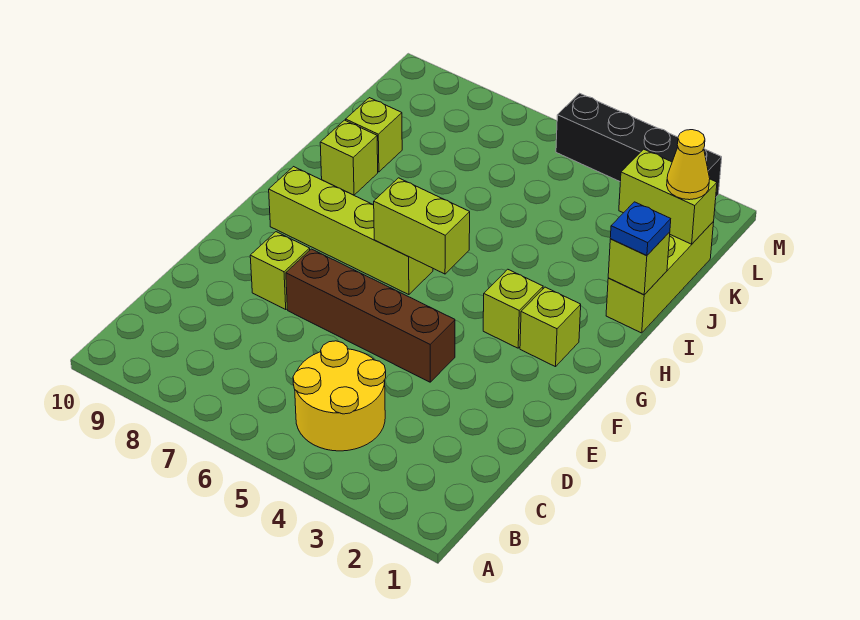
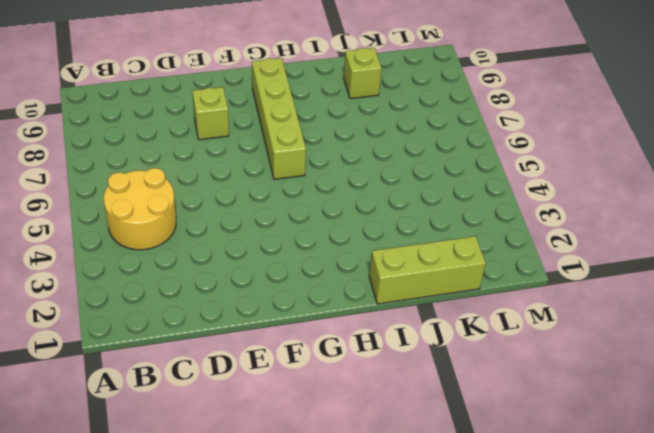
none -> brown brick E4:E7 level 1
none -> lime brick G2 level 1
none -> lime brick G3 level 1

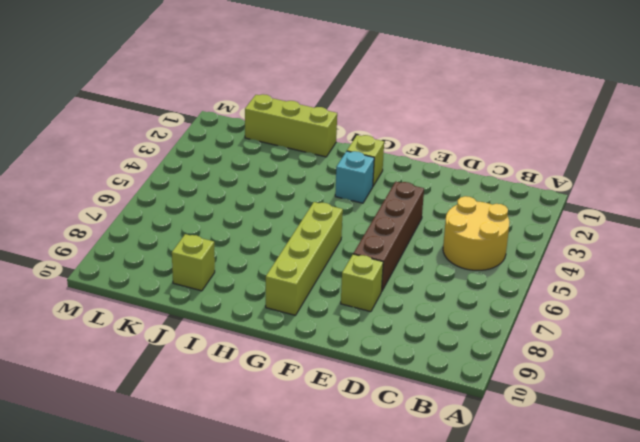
cyan brick G3 level 1 -> lime brick G3 level 1
none -> lime brick I9 level 1
none -> black brick M2:M5 level 1
none -> lime brick G5:G6 level 2

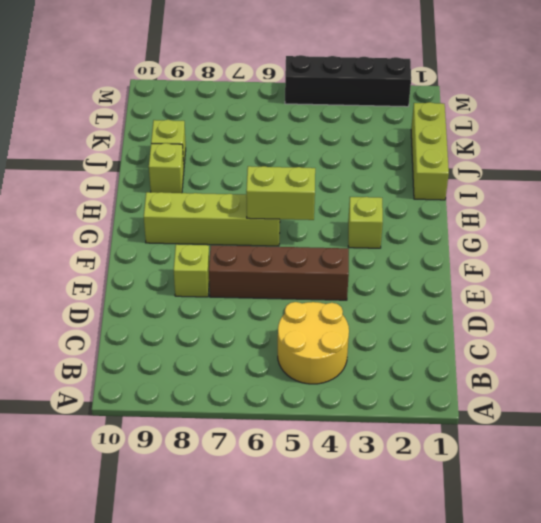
none -> lime brick G2 level 1
none -> lime brick I1 level 2
none -> lime brick K1:K2 level 2

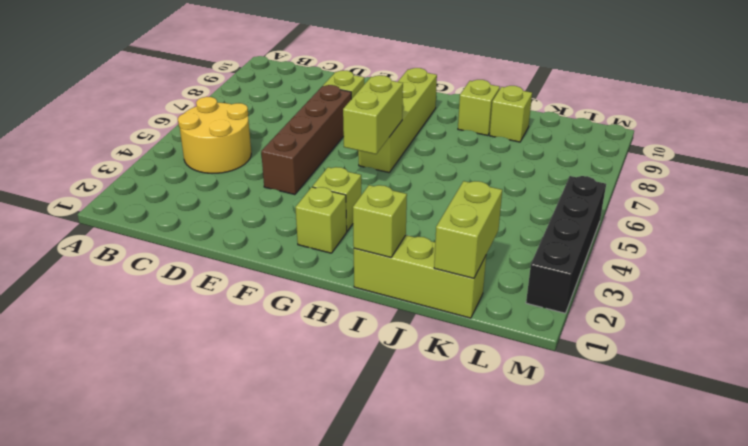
none -> blue plate I1 level 3
none -> yellow cone K1 level 3

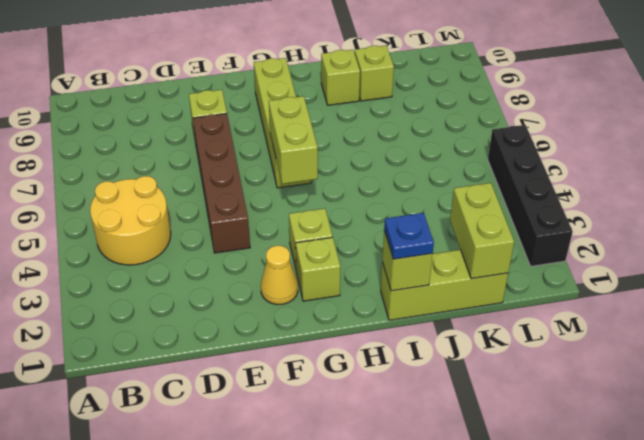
yellow cone F2 level 1 -> yellow cone K1 level 3

